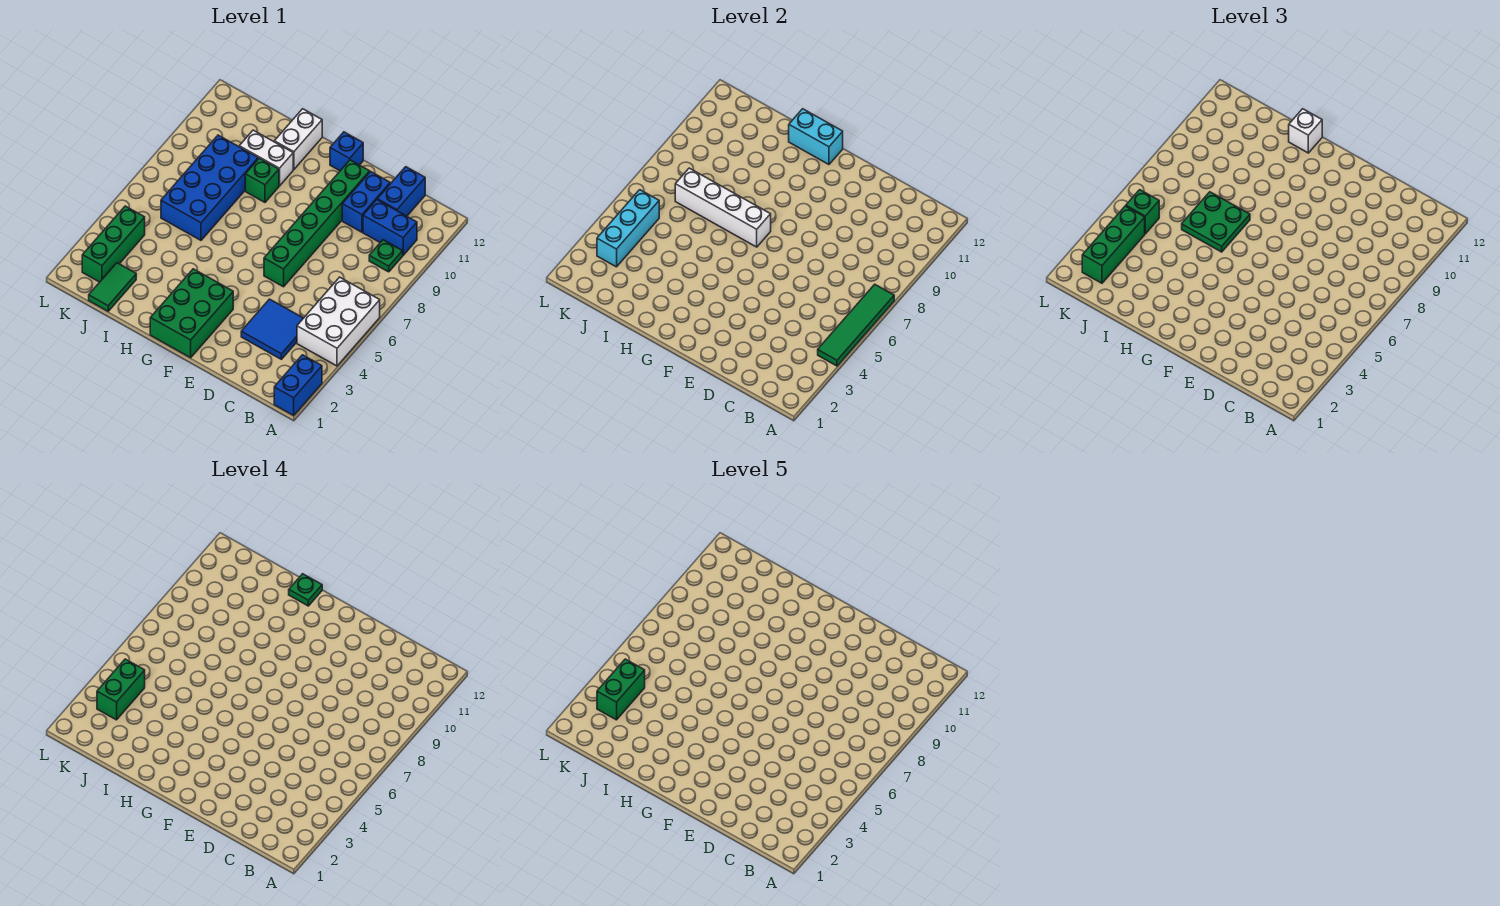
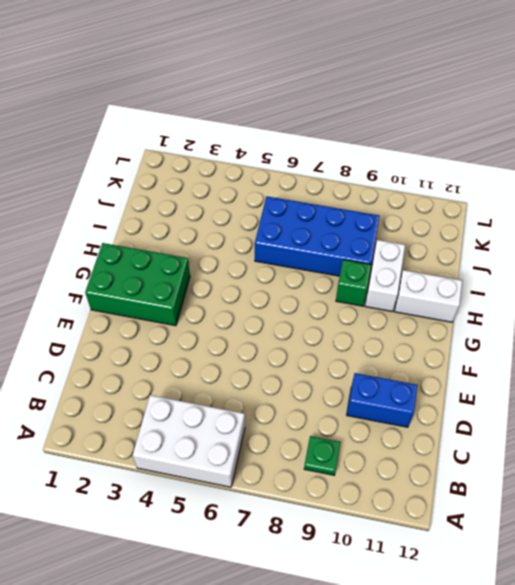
none -> blue brick A1:A2 level 1
none -> blue brick B10:C10 level 1
none -> blue tile C3:D4 level 1

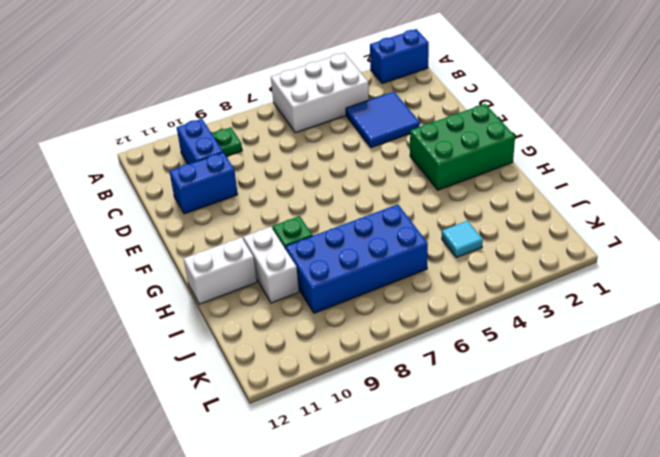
cyan tile J4 level 1 -> none
none -> blue brick C11:C12 level 1
none -> green brick E6:E11 level 1
none -> blue brick F12 level 1

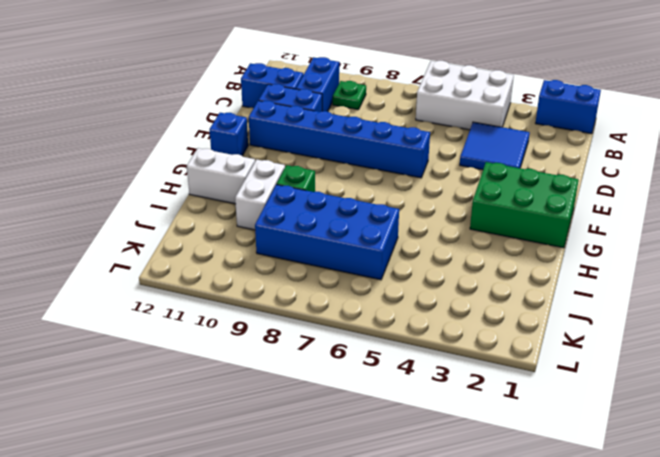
blue brick E6:E11 level 1 -> green brick E6:E11 level 1
none -> green tile J1:J2 level 1
none -> green brick K2:K4 level 1
none -> green tile A4:A7 level 2

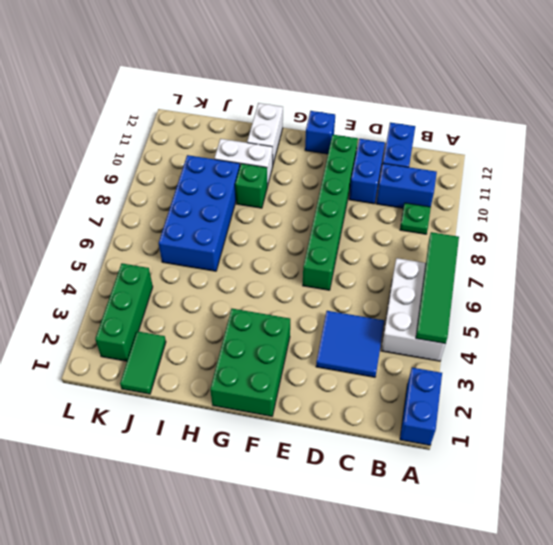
none -> white brick G7:J7 level 2
none -> cyan brick G12:H12 level 2
none -> cyan brick K3:K5 level 2

